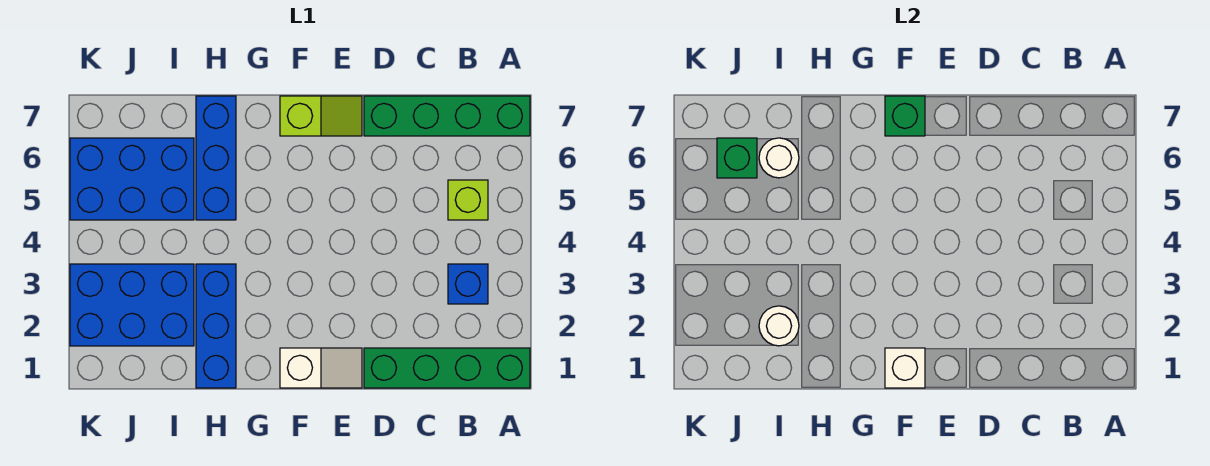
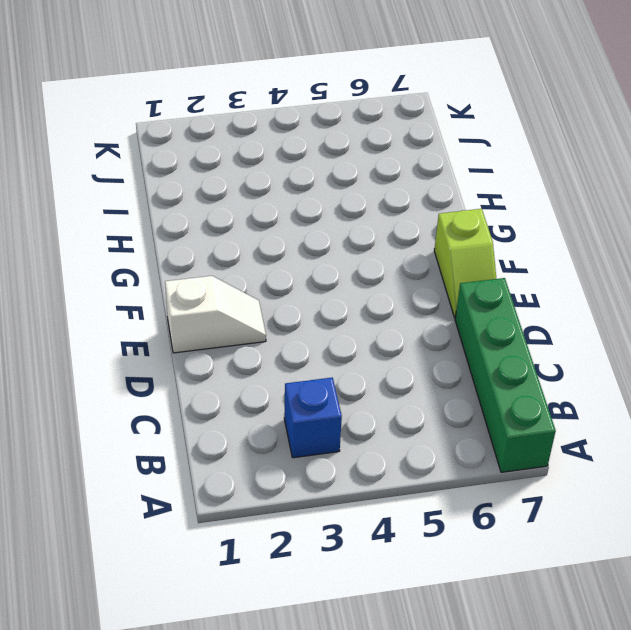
white slope E1:E2 level 1 top 1 -> white slope E1:F1 level 1 top F
none -> green brick A1:D1 level 1
none -> lime brick B5 level 1
none -> blue brick H1:H3 level 1

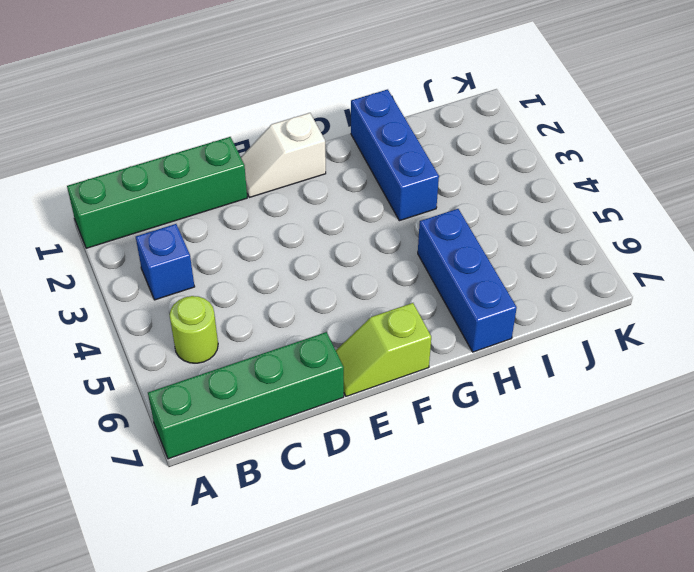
lime round brick B5 level 1 -> lime brick B5 level 1
none -> blue brick I2:K3 level 1
none -> blue brick I5:K6 level 1
none -> white brick F1 level 2

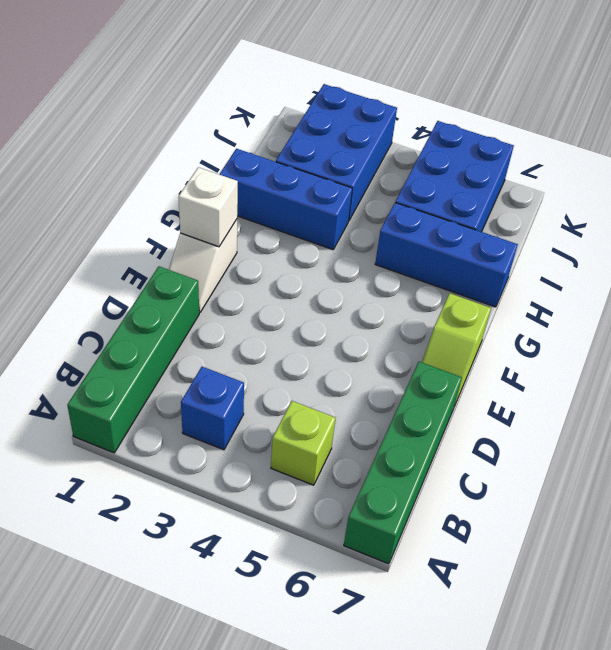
none -> green brick F7 level 2
none -> white round brick I2 level 2
none -> white round brick I6 level 2

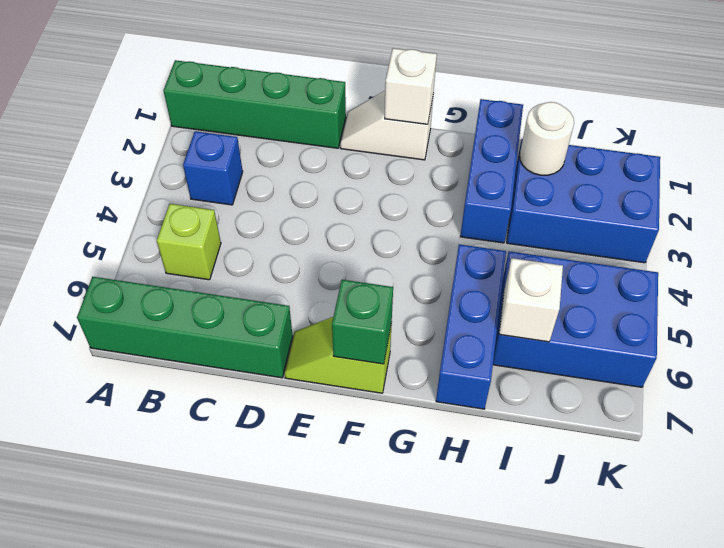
white brick I6 level 2 -> white round brick I6 level 2
none -> green brick J6 level 2

